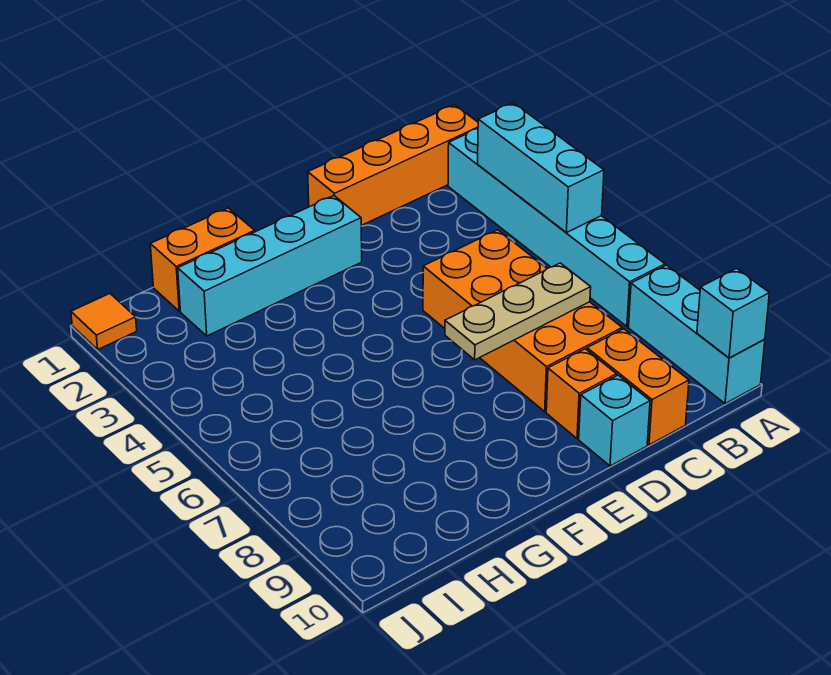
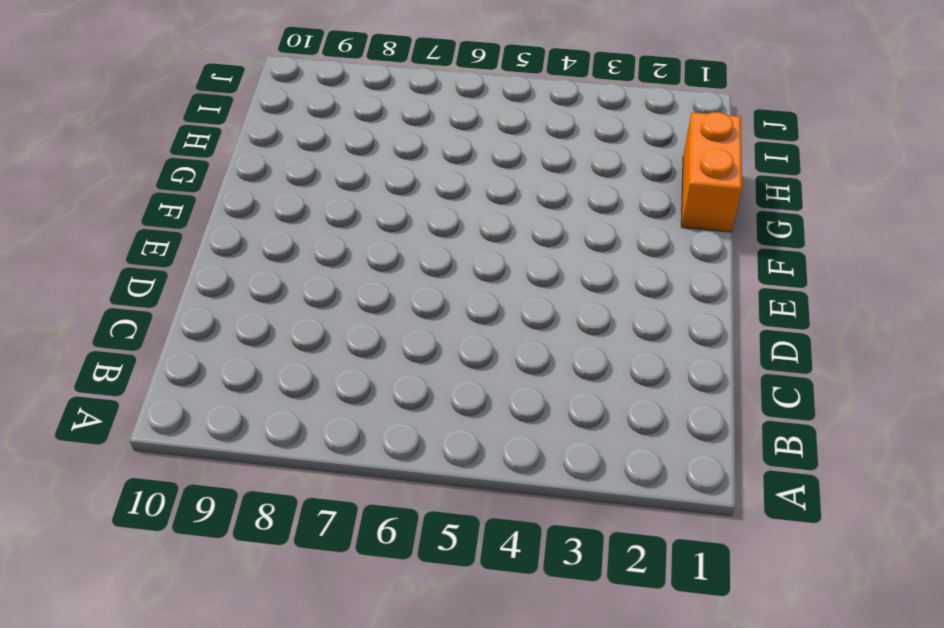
none -> orange brick A1:D1 level 1
none -> cyan brick A2:A7 level 1
none -> cyan brick A8:A10 level 1

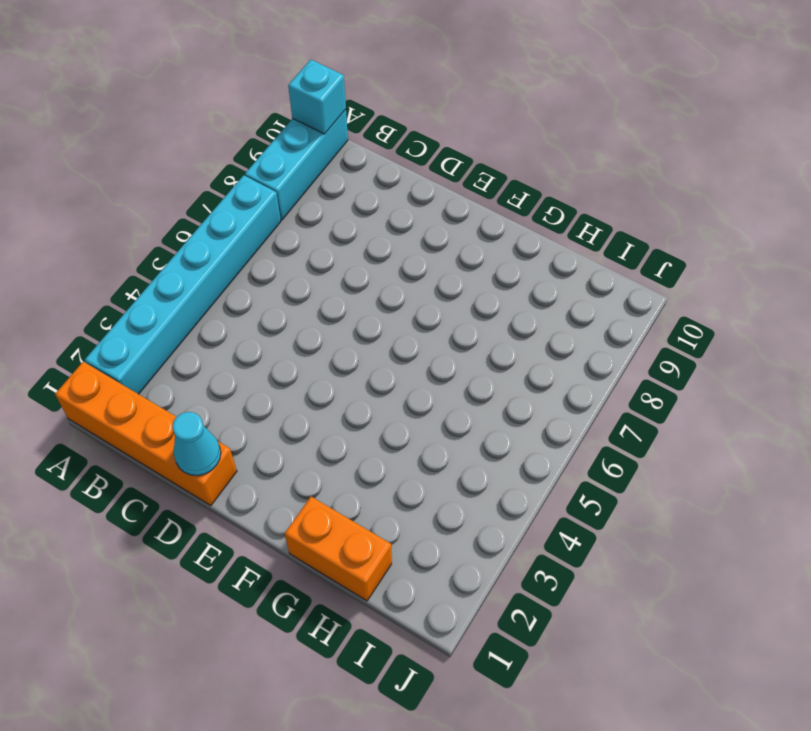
cyan cone D1 level 2 -> none
none -> orange brick C5:D8 level 1
none -> orange brick C9:C10 level 1
none -> orange brick D9 level 1

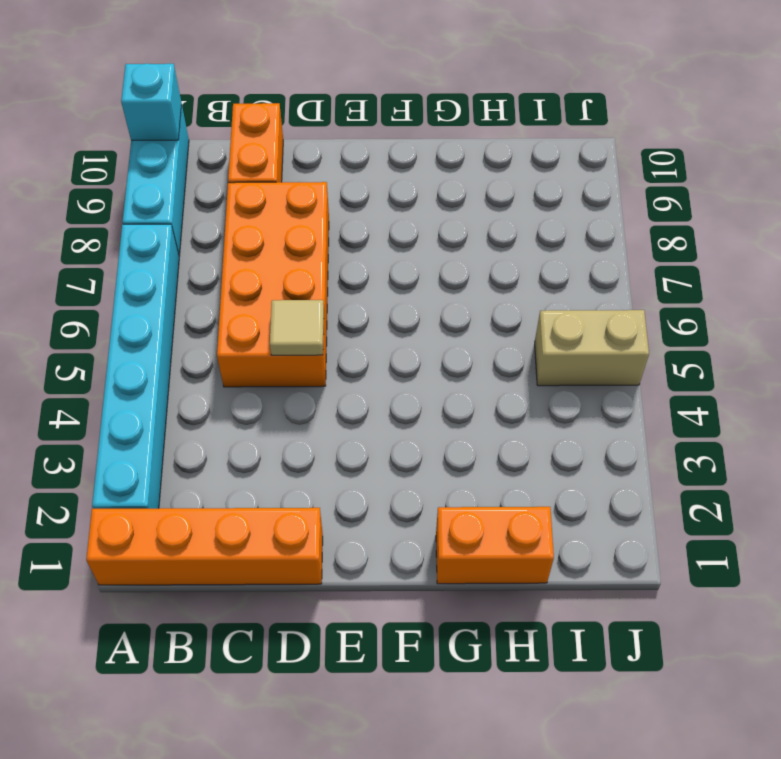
tan tile D5 level 2 -> none
tan brick I5:J5 level 1 -> none
none -> orange brick D9 level 1
none -> cyan brick D10 level 1
none -> cyan brick E2:H2 level 1

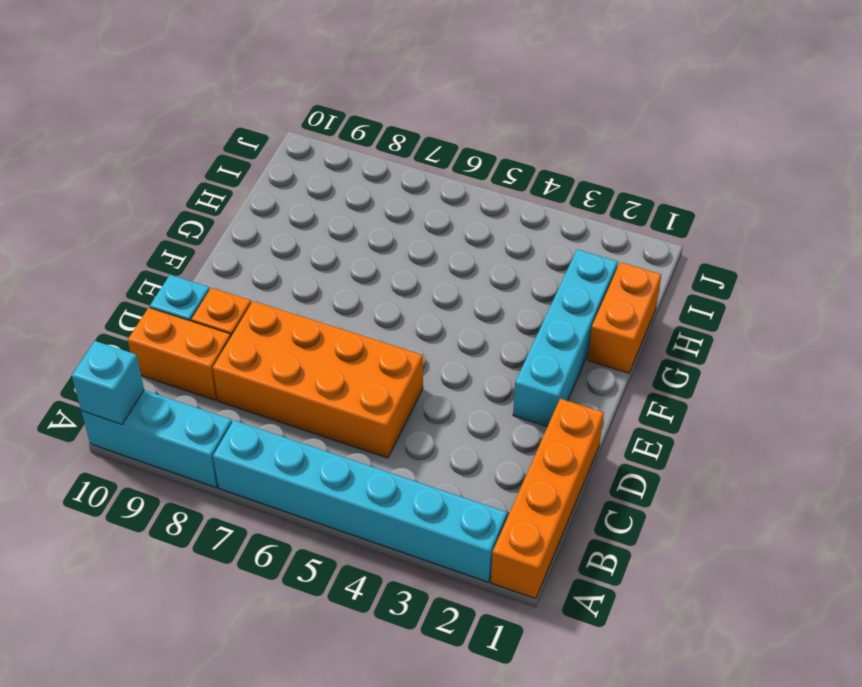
none -> orange tile J1 level 1
none -> cyan brick A3:A5 level 2
none -> tan plate C7:E7 level 2

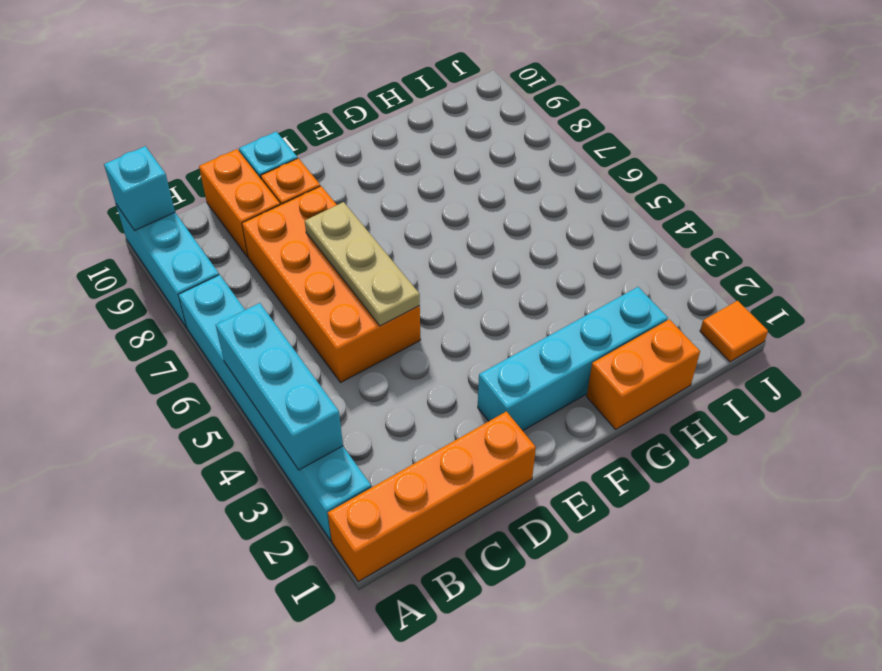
tan plate D5:D7 level 2 -> tan plate C7:E7 level 2

